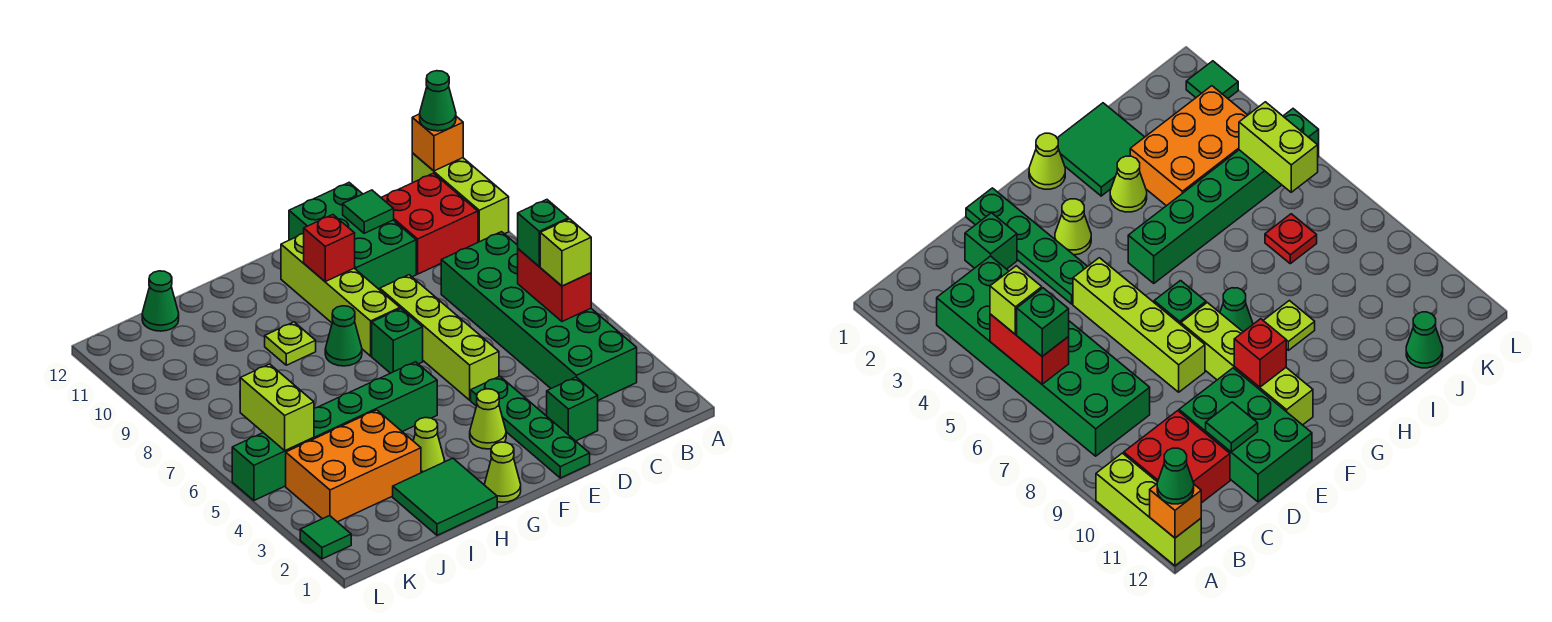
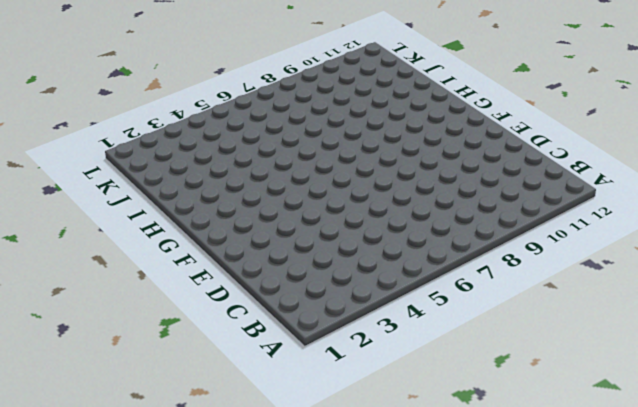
none -> lime brick A10:A12 level 1
none -> green brick B3:C8 level 1
none -> red brick B10:C11 level 1

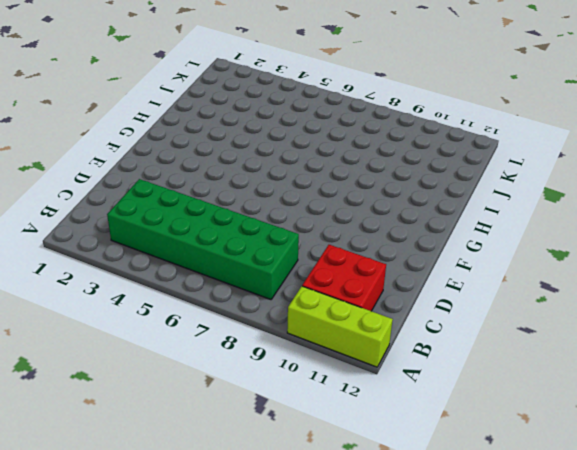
none -> green brick D2 level 1
none -> green brick D10:E12 level 1
none -> green plate E1:E4 level 1

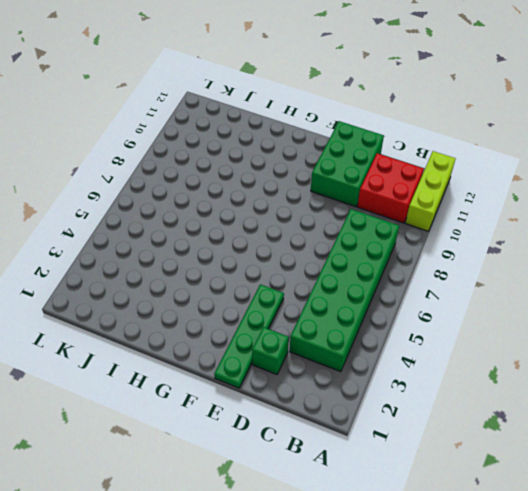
none -> lime brick E5:E8 level 1
none -> lime cone F3 level 1
none -> green brick F7 level 1

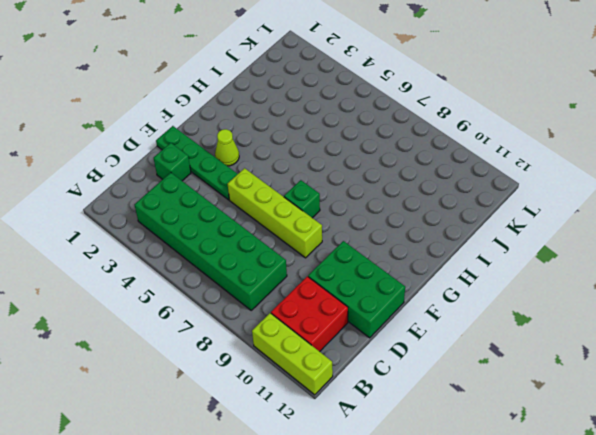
none -> lime brick F8:F11 level 1
none -> lime cone G1 level 1
none -> green brick G5:L5 level 1

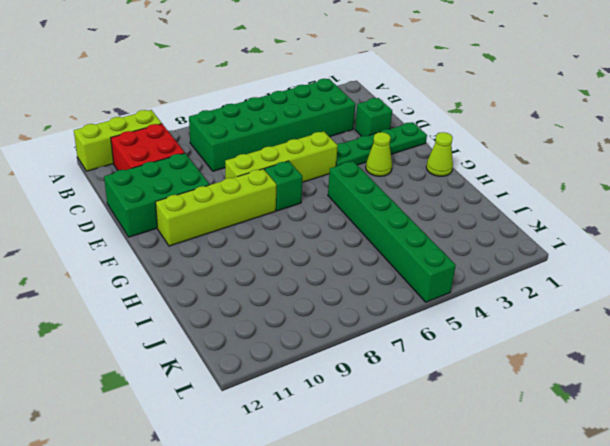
none -> green cone G8 level 1
none -> green tile H1:I2 level 1
none -> lime cone H3 level 1

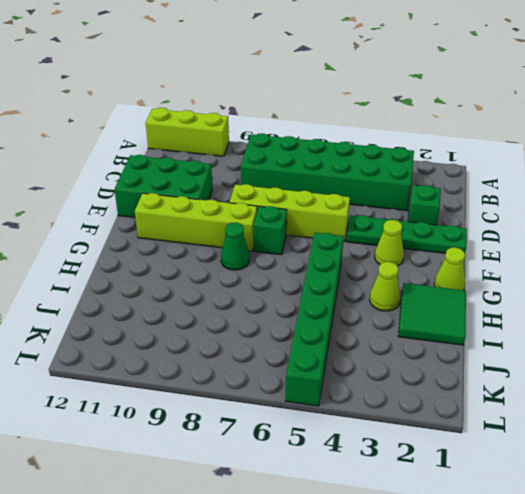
none -> red brick B10:C11 level 1
none -> lime plate H9 level 1
none -> orange brick I3:K4 level 1

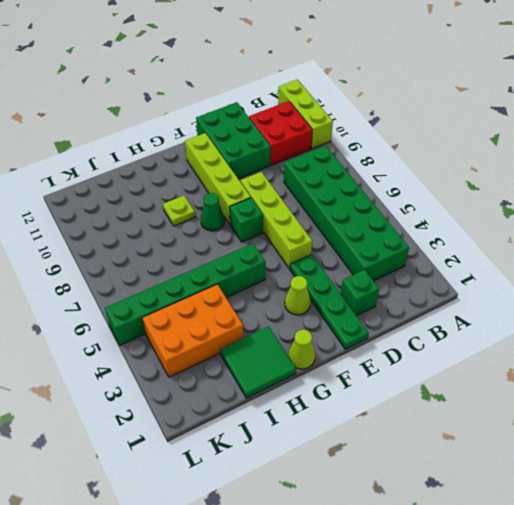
none -> lime cone H3 level 1
none -> red plate J7 level 1
none -> green cone J12 level 1

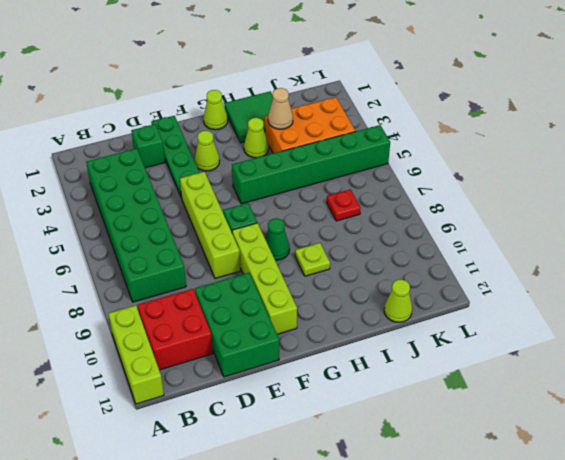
tan cone I3 level 2 -> none
lime cone J12 level 1 -> green cone J12 level 1
none -> green tile L2 level 1
none -> orange brick A12 level 2
none -> red brick B5:B6 level 2

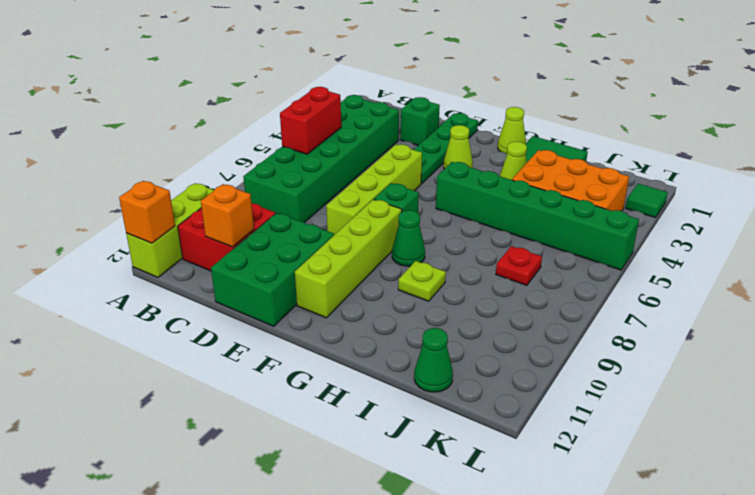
orange brick C11 level 2 -> none
none -> green tile D11 level 2
none -> red brick F10 level 2
none -> lime brick K5:K6 level 2

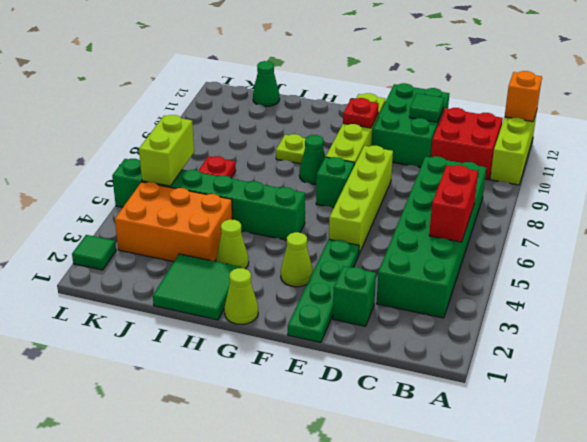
red plate F10 level 2 -> red brick F10 level 2
none -> green cone A12 level 3
none -> lime brick B5 level 3
none -> green brick B6 level 3

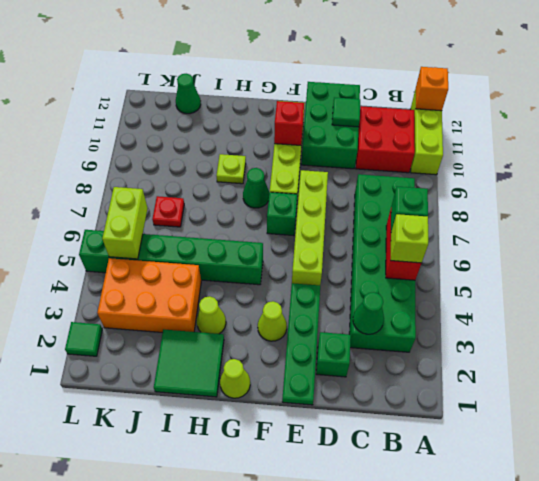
green cone C3 level 2 -> green cone A12 level 3

